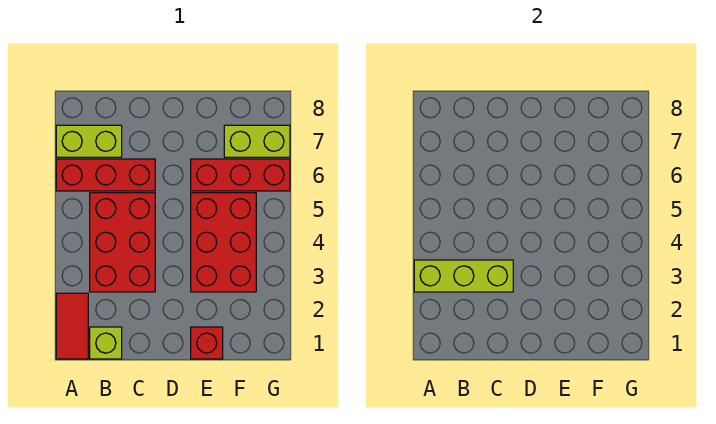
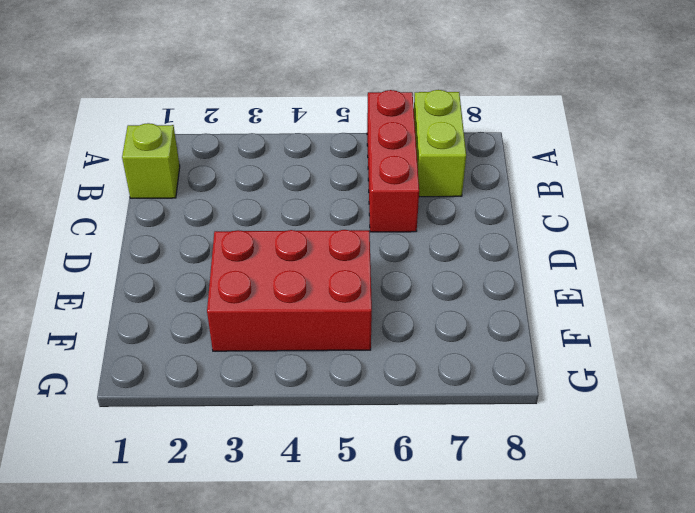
none -> red tile A1:A2 level 1
none -> red brick B3:C5 level 1

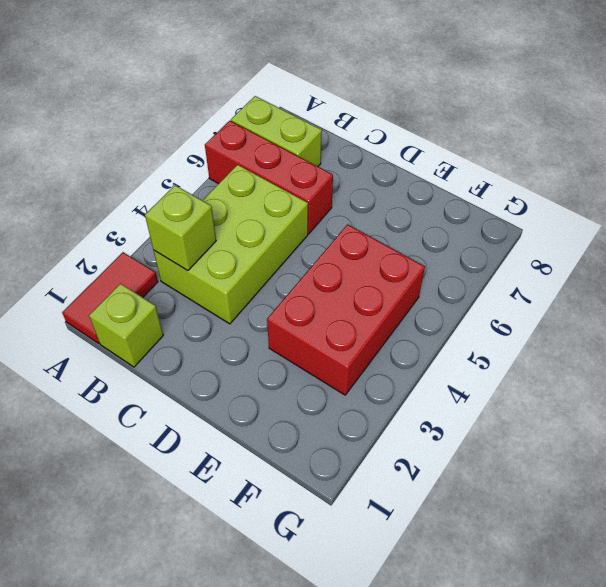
lime brick B3:C5 level 1 -> red brick B3:C5 level 1
lime brick B3 level 2 -> lime brick A3:C3 level 2
none -> red brick E1 level 1
none -> red brick E6:G6 level 1

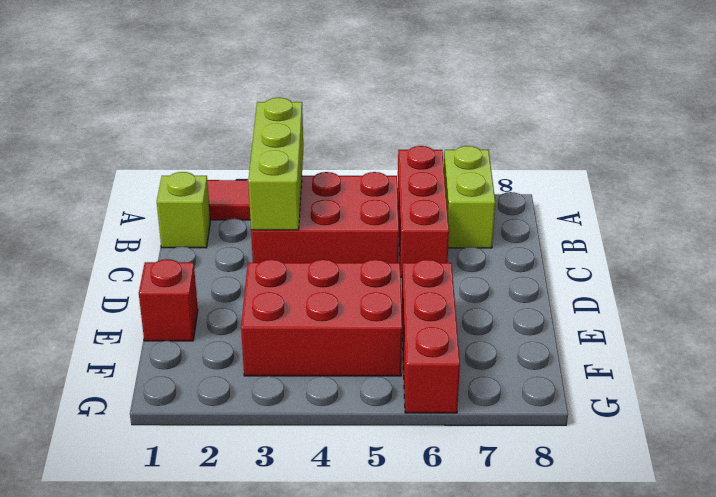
none -> lime brick F7:G7 level 1

